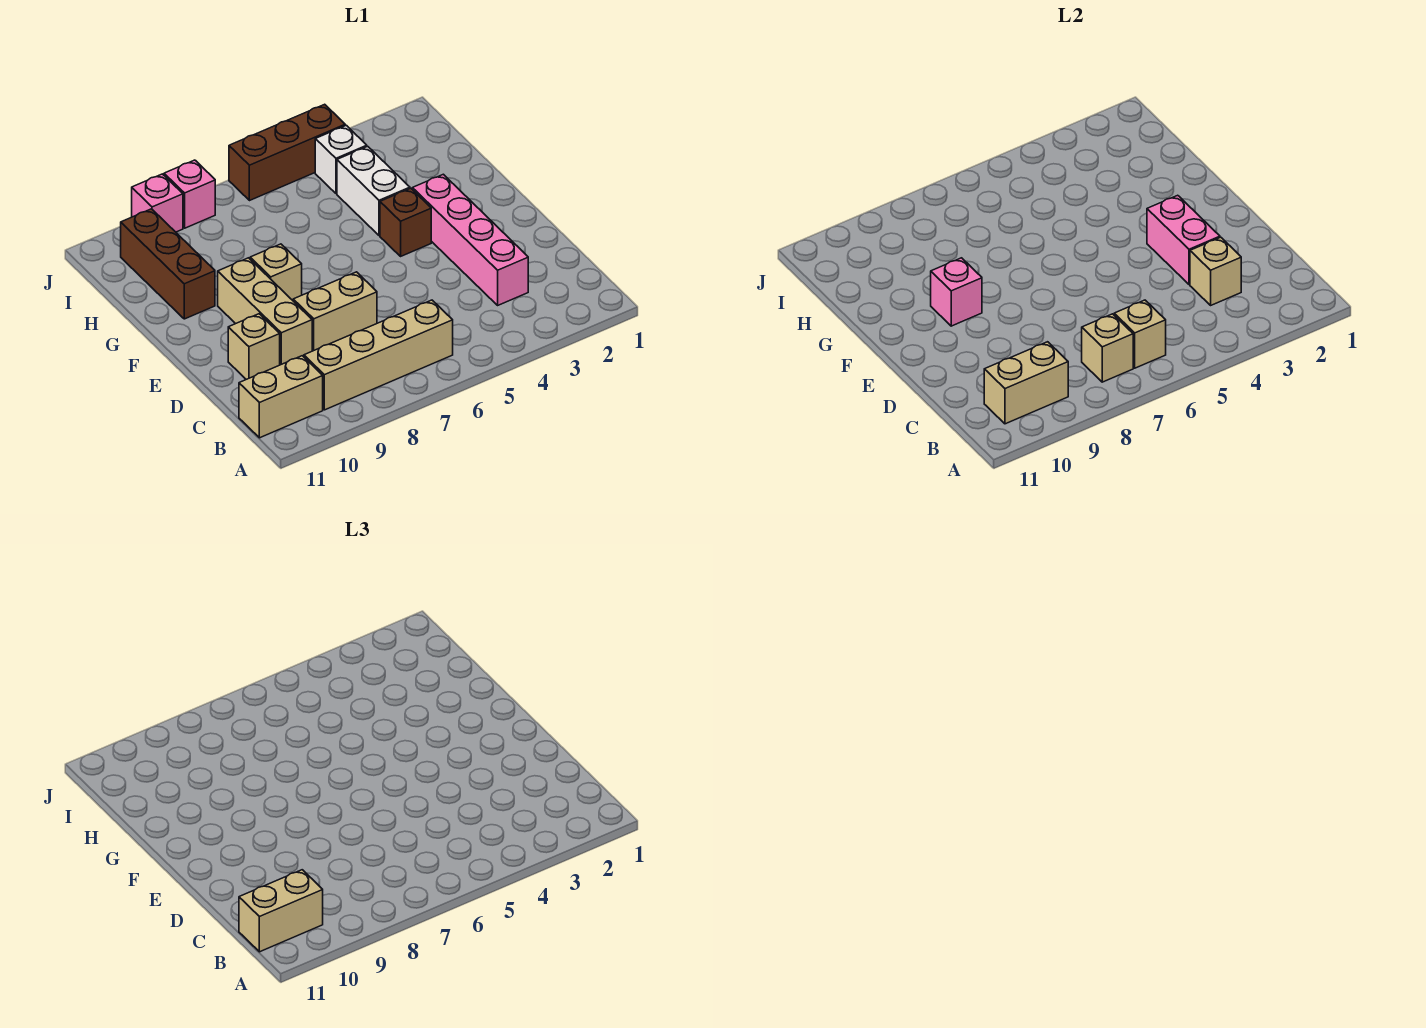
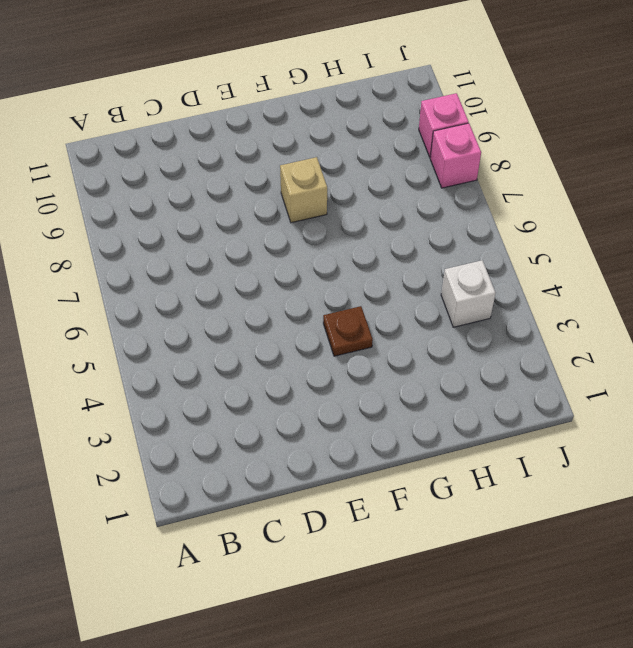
brown plate F4 level 1 -> brown brick F4 level 1
none -> tan brick B6:B9 level 1
none -> tan brick B10:B11 level 1
none -> pink brick C3:F3 level 1

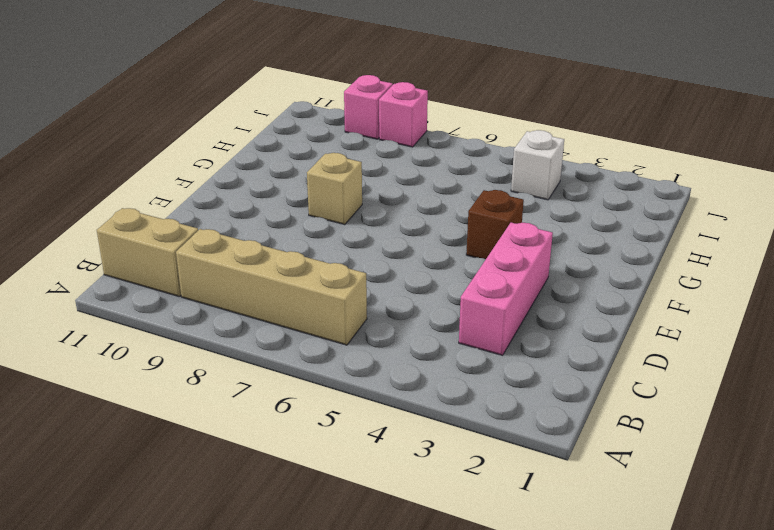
pink brick C3:E3 level 1 -> pink brick C3:F3 level 1
none -> tan brick D7:D8 level 1
none -> tan brick D9:F9 level 1
none -> tan brick D10 level 1

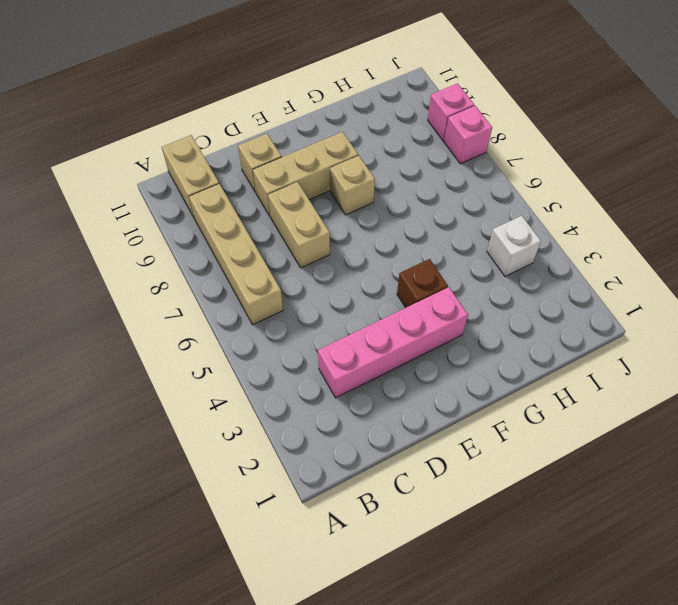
none -> white brick G4:H4 level 1
none -> brown brick G10:I10 level 1
none -> brown brick J4:J6 level 1

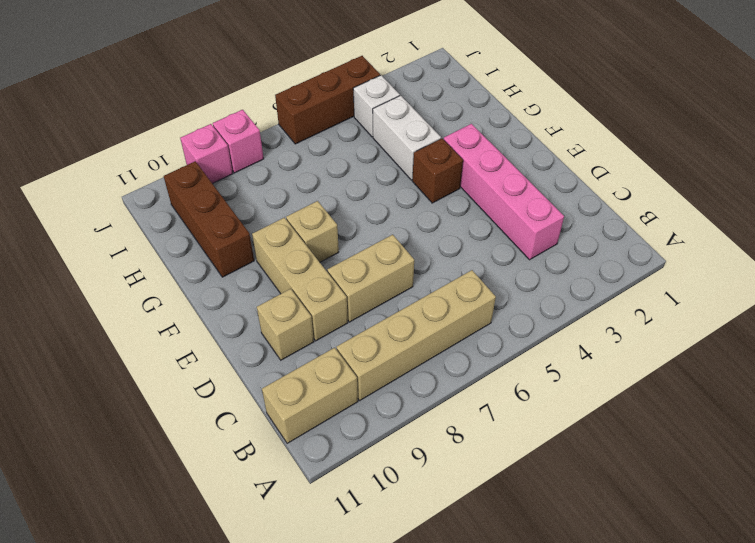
none -> tan brick B6 level 2
none -> tan brick B7 level 2
none -> tan brick B9:B10 level 2

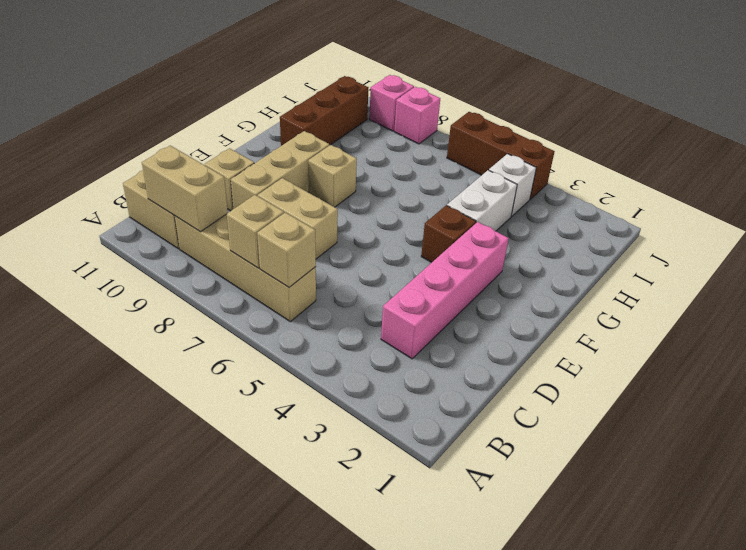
none -> tan brick C3 level 2
none -> pink brick D3:E3 level 2
none -> pink brick F9 level 2

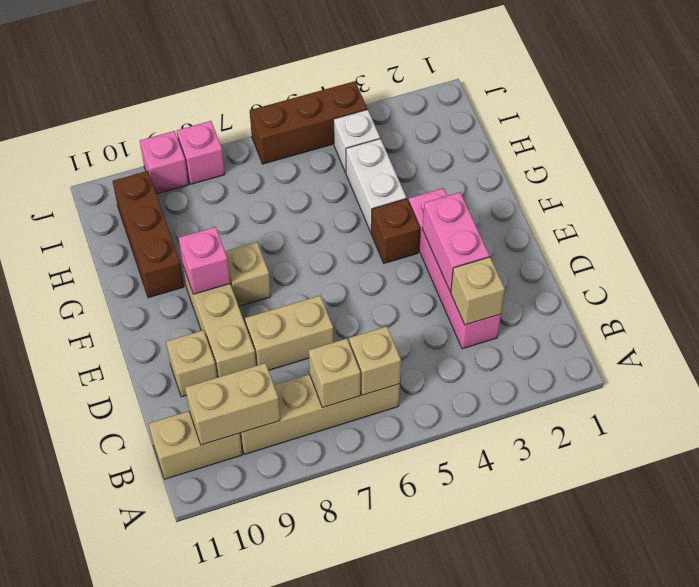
none -> tan brick B10:B11 level 3

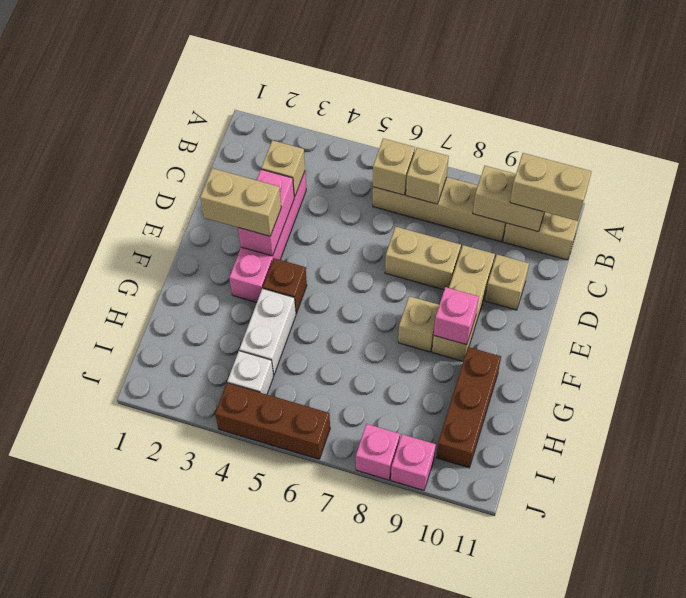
tan brick E2:E3 level 3 -> none

